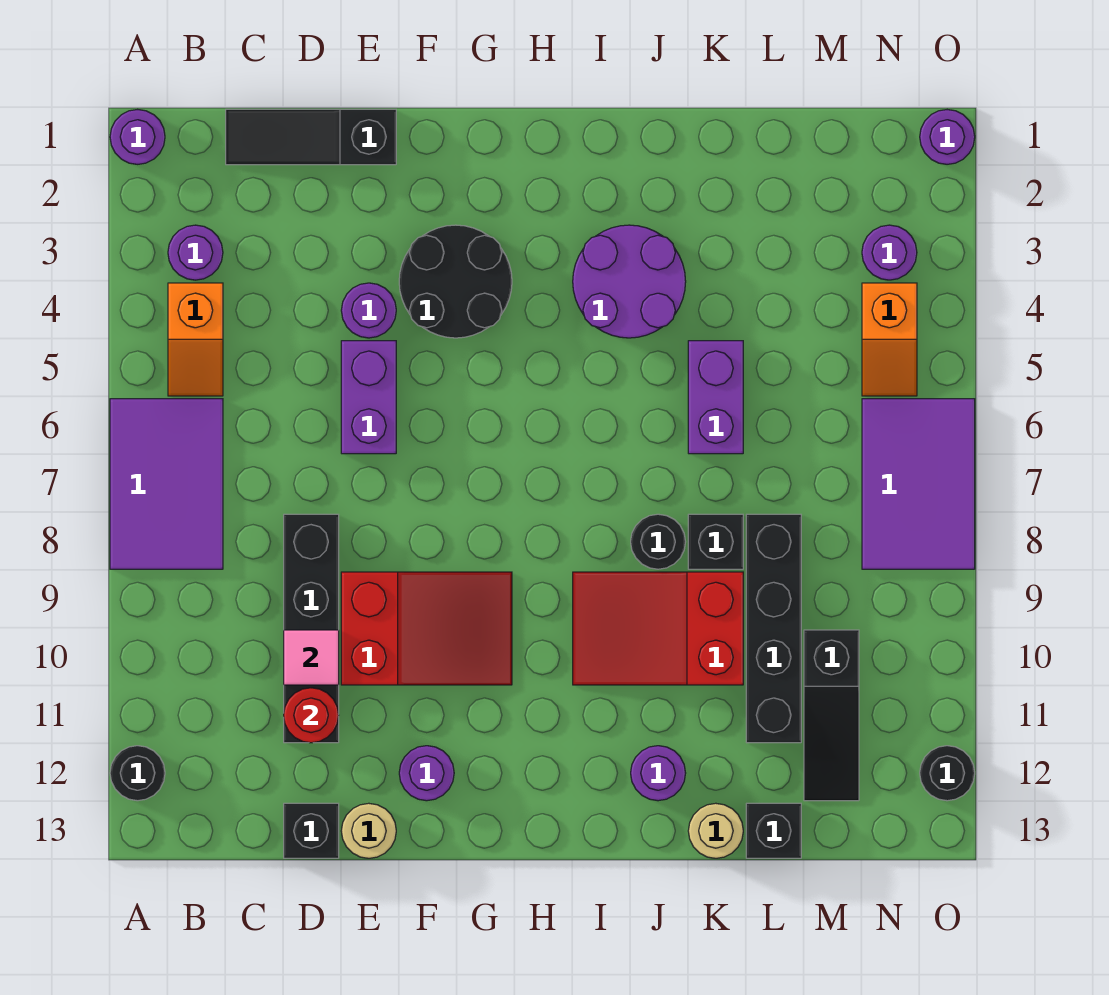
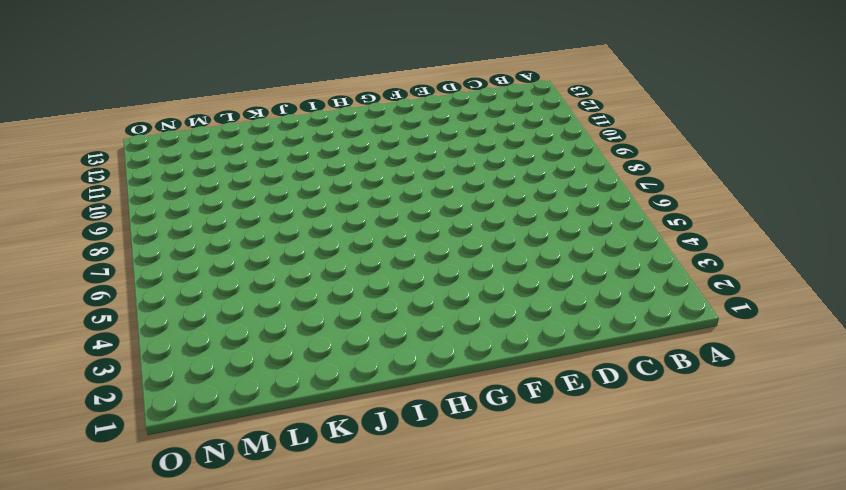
none -> purple round brick A1 level 1
none -> purple tile A6:B8 level 1
none -> black round brick A12 level 1
none -> purple round brick B3 level 1

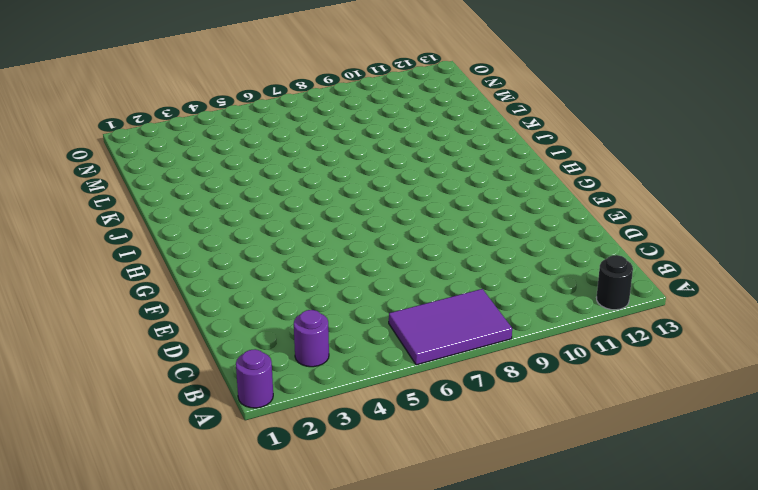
none -> orange slope B4:B5 level 1 top 4
none -> black slope C1:E1 level 1 top E
none -> black brick D8:D11 level 1
none -> black brick D13 level 1

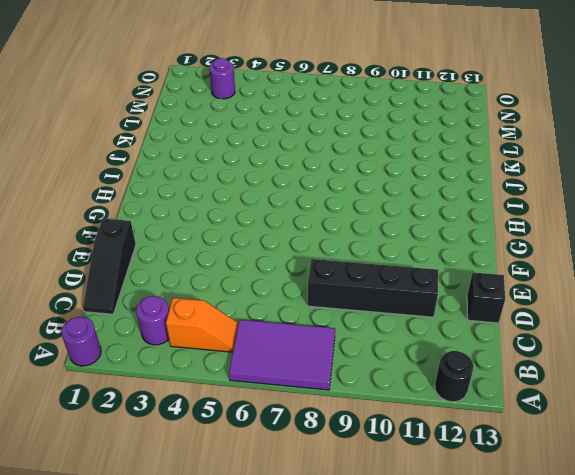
none -> purple round brick E4 level 1
none -> purple brick E5:E6 level 1
none -> red slope E9:G10 level 1 top E
none -> tan round brick E13 level 1

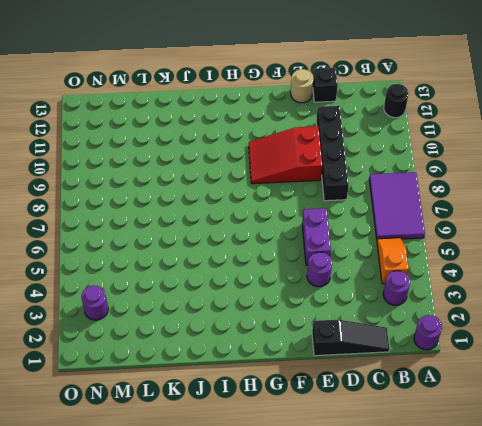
none -> black round brick F3:G4 level 1
none -> purple round brick F12 level 1
none -> purple round brick I3:J4 level 1
none -> red slope I9:K10 level 1 top K

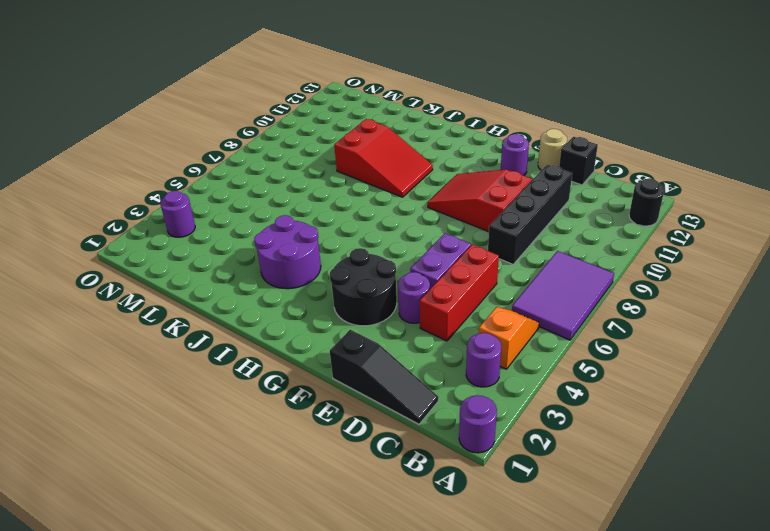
red brick D4:D6 level 1 -> none
none -> black round brick J8 level 1
none -> purple round brick J12 level 1
none -> purple brick K5:K6 level 1
none -> black brick K8 level 1

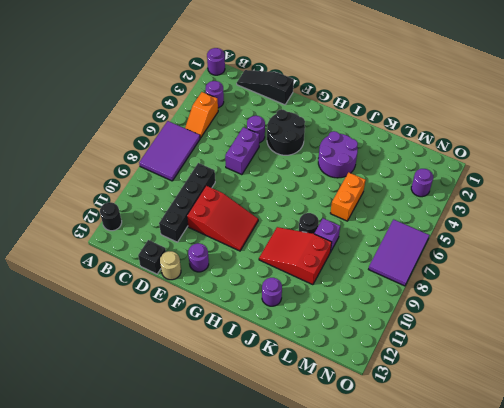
orange brick K5:K6 level 1 -> purple brick K5:K6 level 1
purple brick K8 level 1 -> black brick K8 level 1
none -> tan round brick K13 level 1
none -> black brick L8:L11 level 1
none -> black brick L13 level 1
none -> black slope M10:M12 level 1 top 10

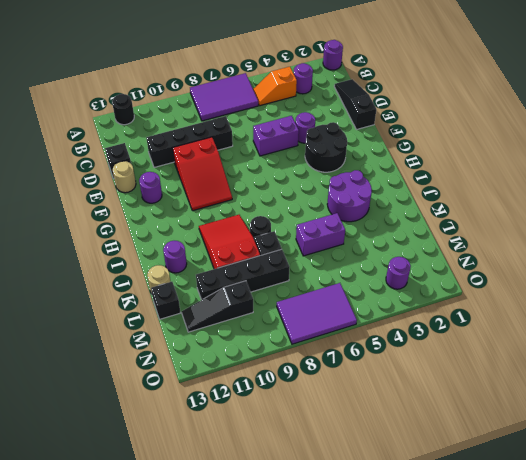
none -> orange slope N4:N5 level 1 top 4
none -> purple round brick O1 level 1
none -> black round brick O12 level 1
none -> pink tile D10 level 2

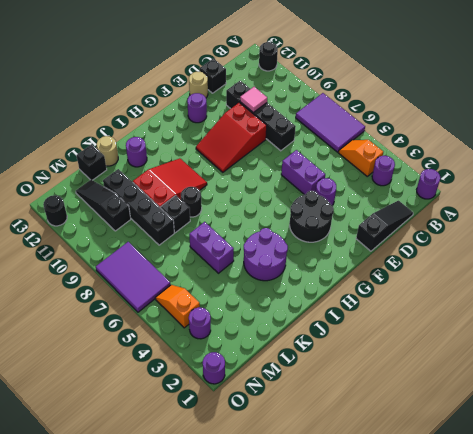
none -> red round brick D11 level 2

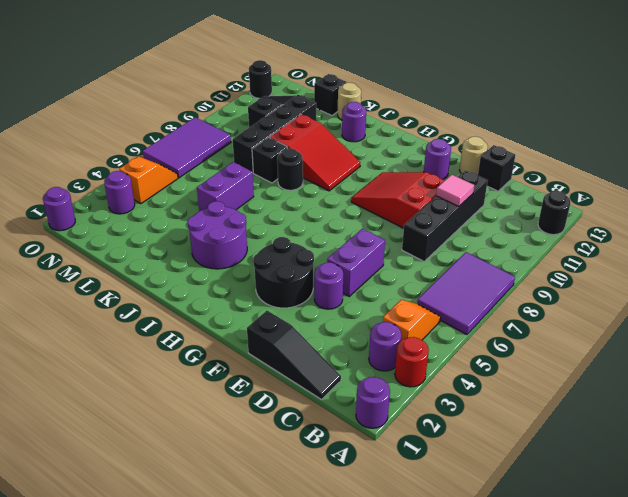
red round brick A3 level 1 -> red round brick D11 level 2

